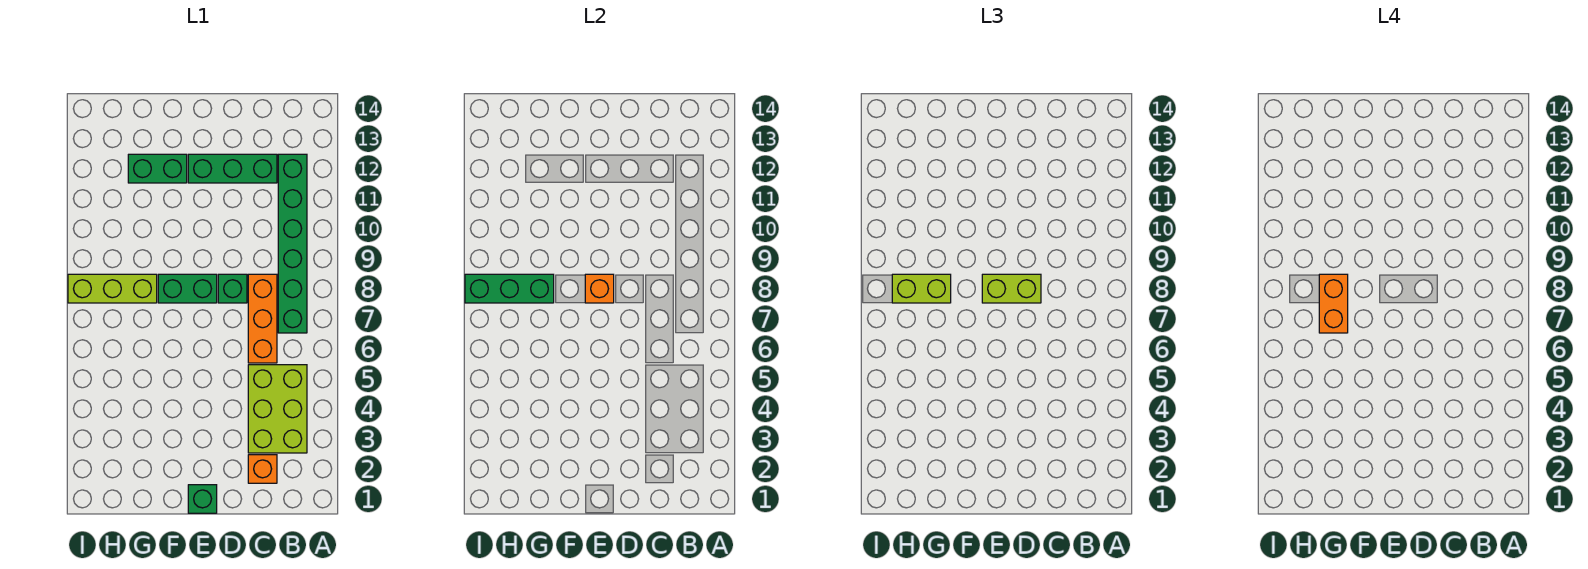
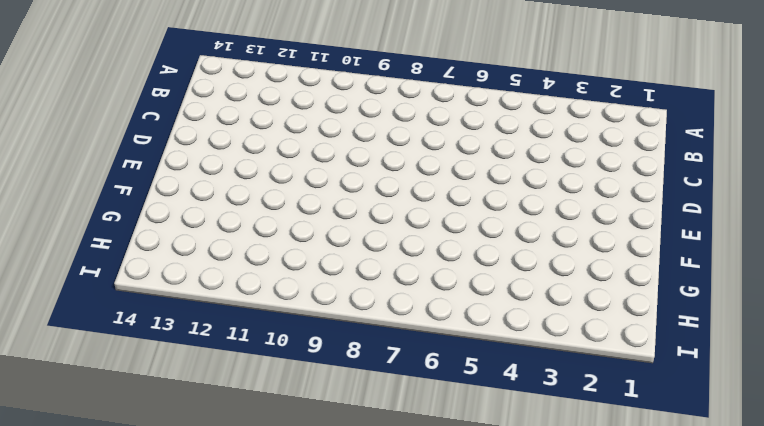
none -> lime brick B3:C5 level 1
none -> green brick B7:B12 level 1
none -> orange brick C2 level 1

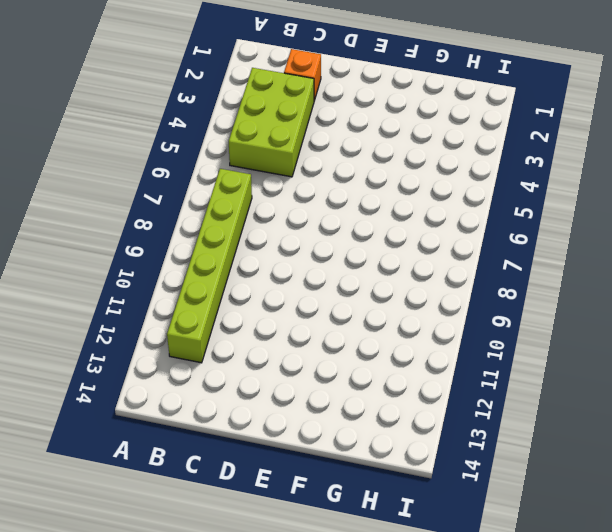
lime brick B7:B12 level 1 -> green brick B7:B12 level 1
none -> orange brick C6:C8 level 1
none -> green brick C12:E12 level 1
none -> green brick D8 level 1

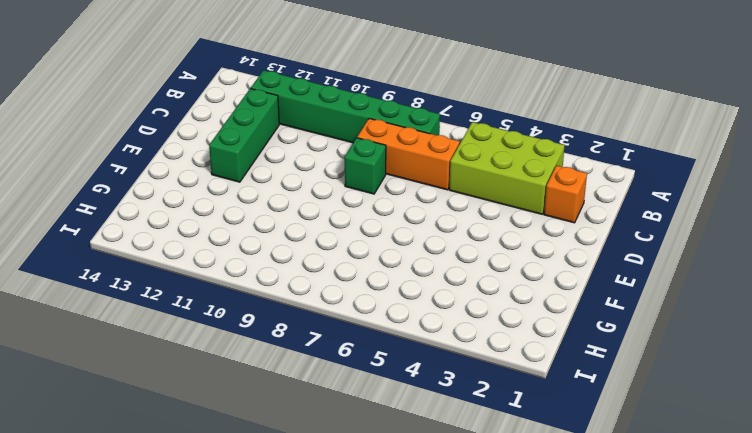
none -> green brick E1 level 1
none -> green brick E8:F8 level 1
none -> green brick F12:G12 level 1

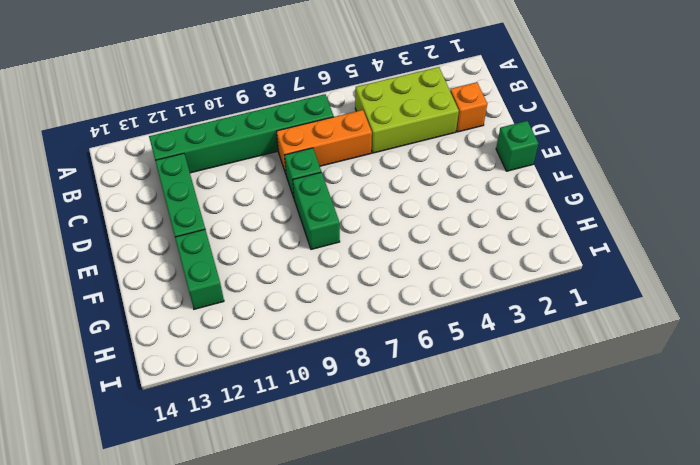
none -> lime brick G8:I8 level 1
none -> orange brick E8 level 2
none -> green brick G8:I8 level 2

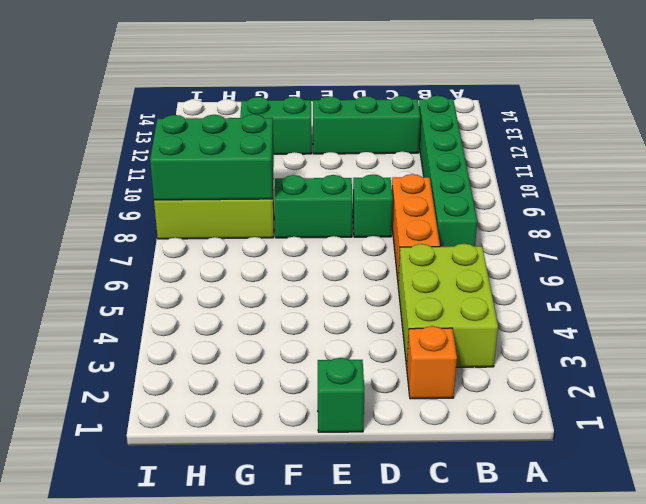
green brick G8:I9 level 2 -> green brick G8:I8 level 2
none -> orange brick E8 level 2
none -> lime brick D8:E8 level 3
none -> lime brick G8:H8 level 3

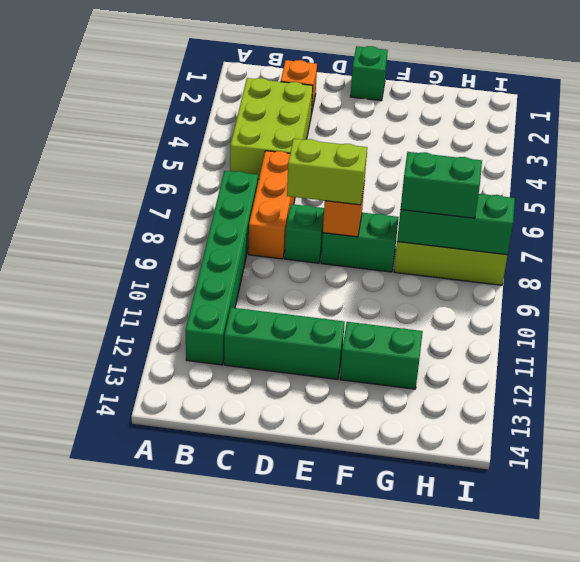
green brick G8:H8 level 3 -> lime brick G8:H8 level 3
none -> orange brick G7:G8 level 4

